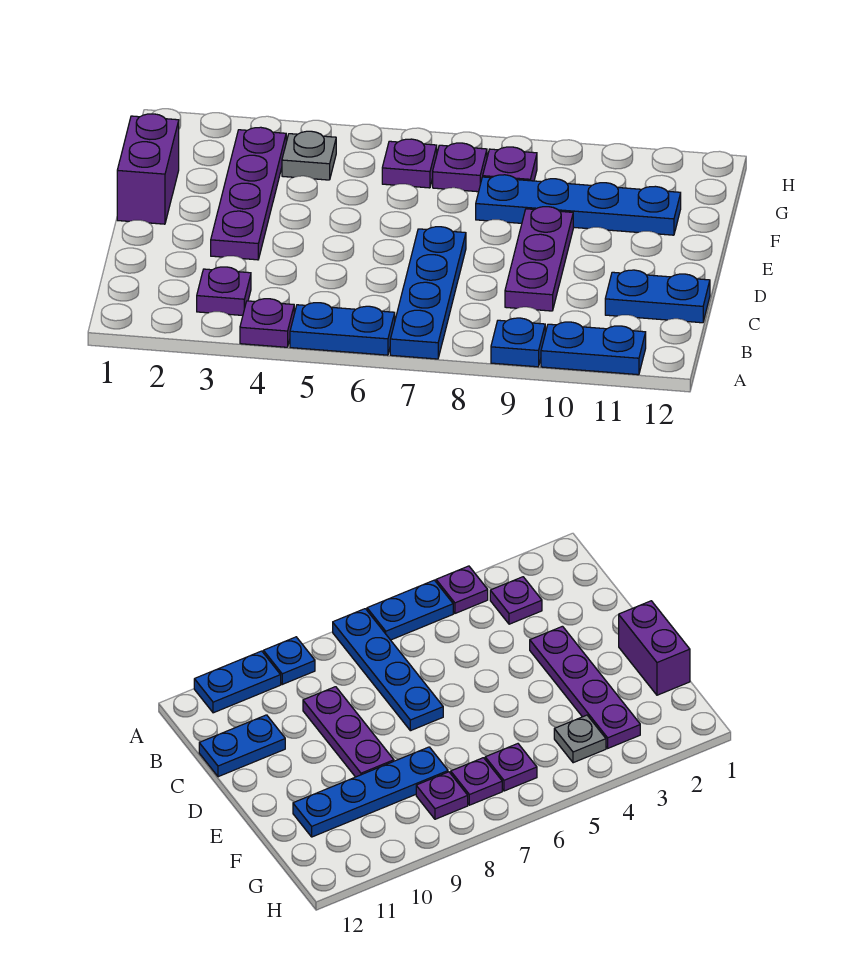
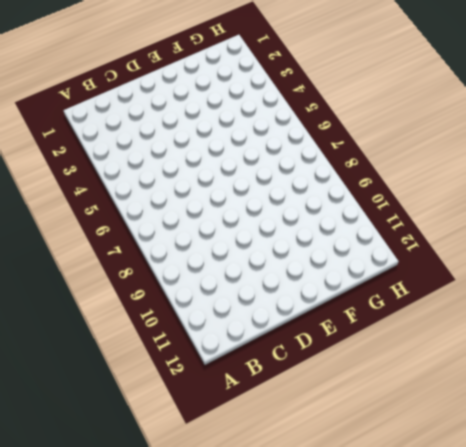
none -> purple plate A4 level 1
none -> blue plate A5:A6 level 1
none -> blue plate A7:D7 level 1

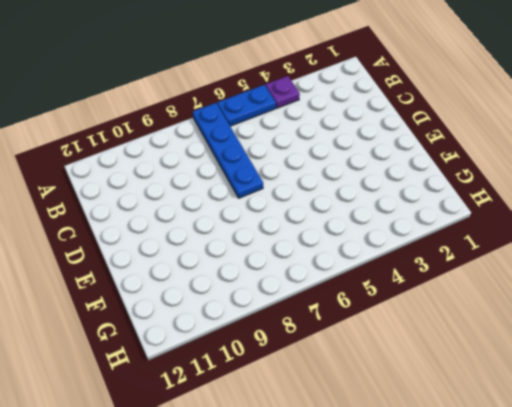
none -> blue plate A9 level 1
none -> blue plate A10:A11 level 1
none -> purple plate B3 level 1

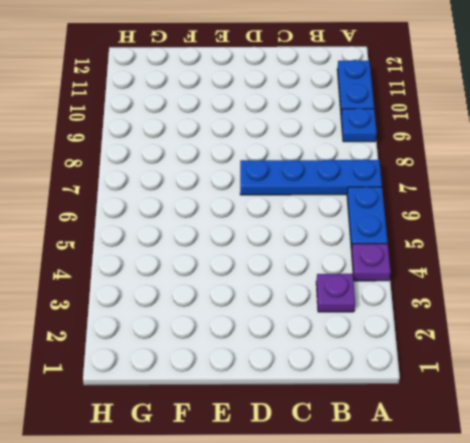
none -> purple plate C9:E9 level 1
none -> blue plate C11:C12 level 1
none -> purple plate D3:G3 level 1

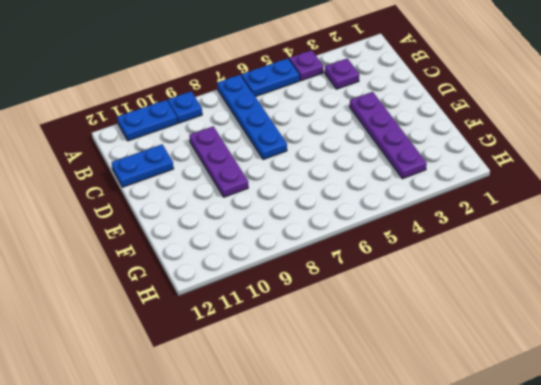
none -> purple brick E1:F1 level 1
none -> blue plate F8:F11 level 1
none -> grey plate G4 level 1

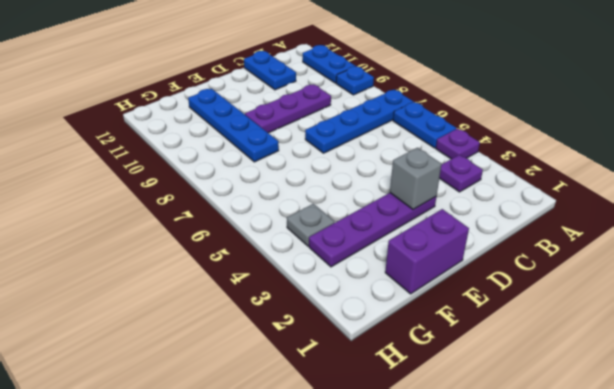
grey brick D3 level 2 -> none
none -> purple plate G6 level 1
none -> purple plate G7 level 1
none -> purple plate G8 level 1

